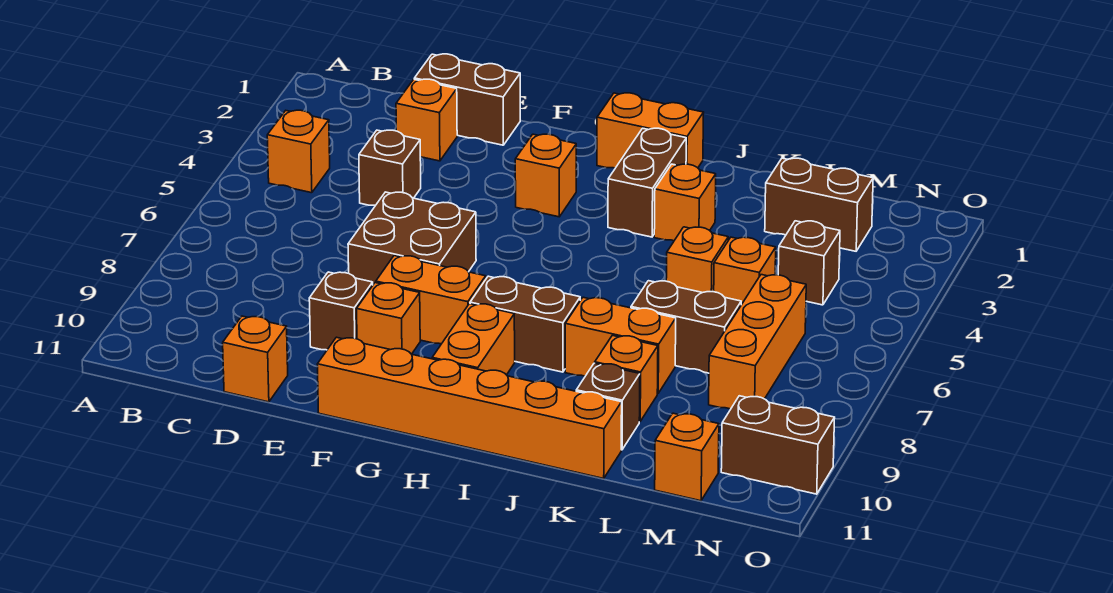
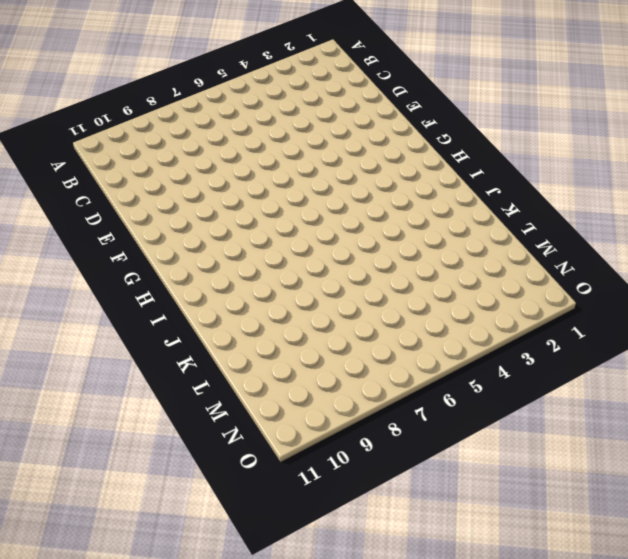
none -> orange brick B4 level 1
none -> brown brick D1:E1 level 1
none -> orange brick D2 level 1

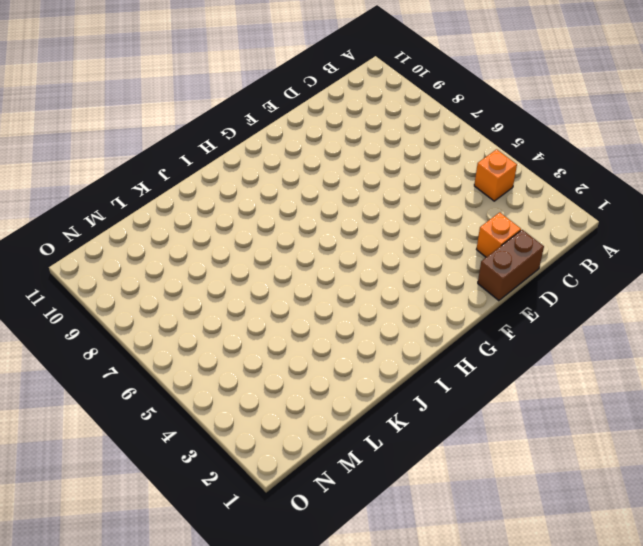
none -> brown brick D4 level 1
none -> orange brick D11 level 1
none -> brown brick E6:F7 level 1

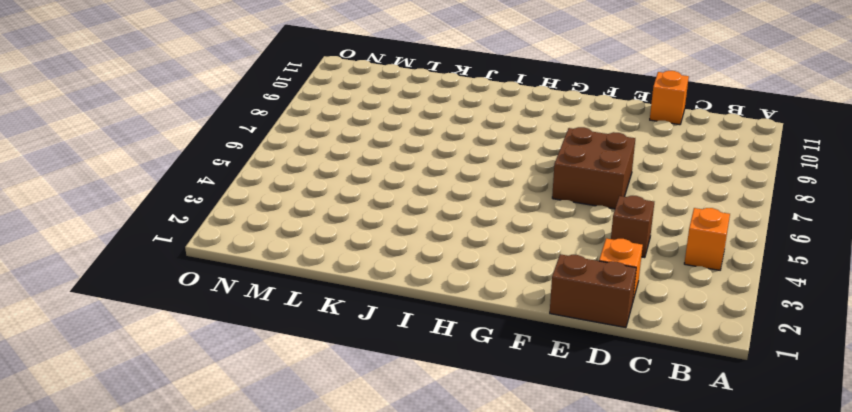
none -> brown brick E9 level 1
none -> orange brick F8:G8 level 1
none -> orange brick F9 level 1

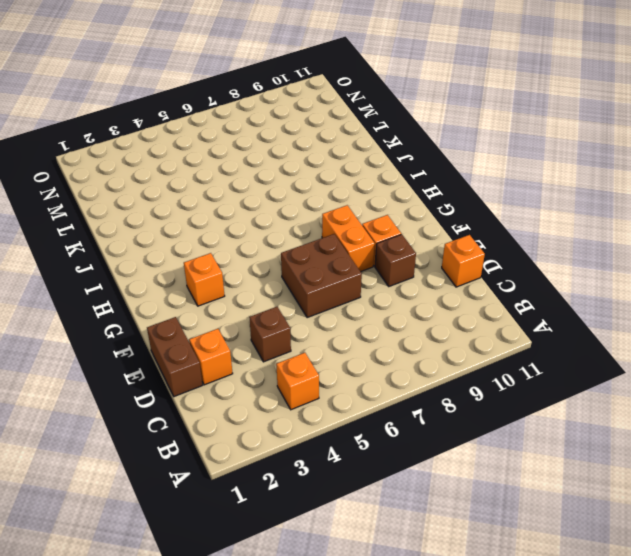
none -> orange brick F11:K11 level 1
none -> orange brick H1:I1 level 1
none -> brown brick H8:I8 level 1

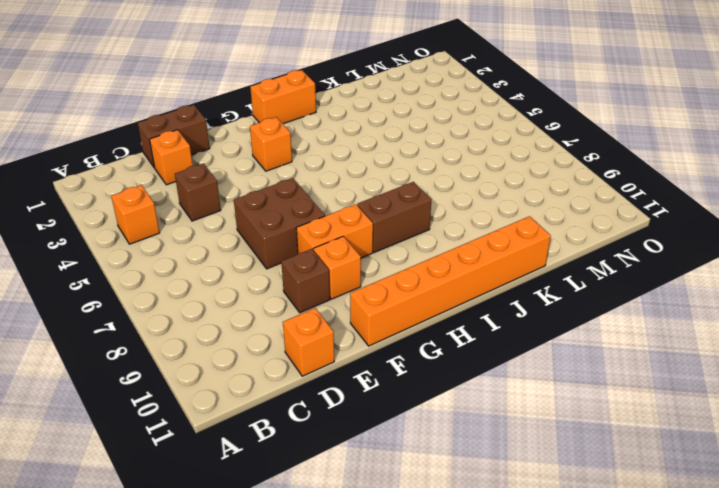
none -> orange brick H9:H10 level 1
none -> brown brick I2:I3 level 1
none -> orange brick J3 level 1

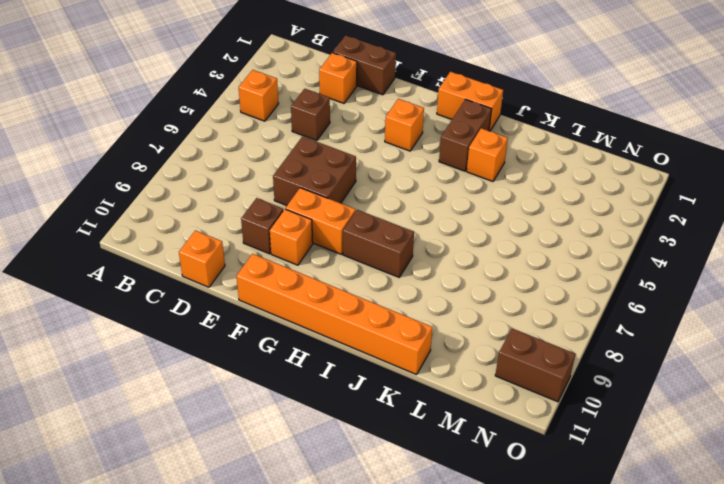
none -> orange brick H9:H10 level 1
none -> orange brick J8:K8 level 1
none -> orange brick K5 level 1

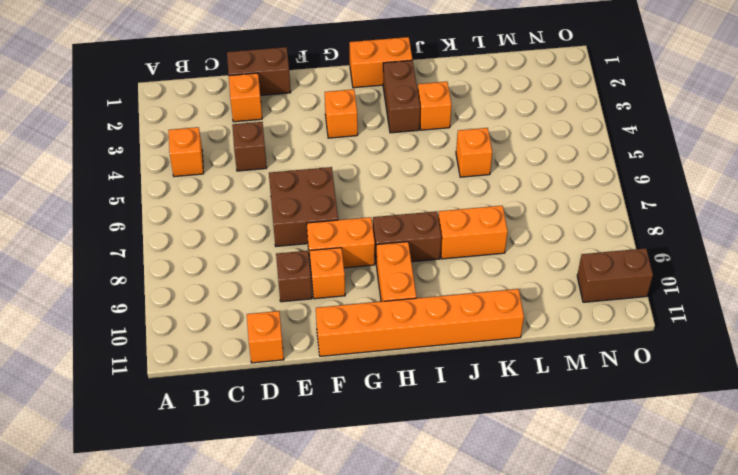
none -> brown brick K7:L7 level 1
none -> orange brick K9 level 1
none -> brown brick K10 level 1

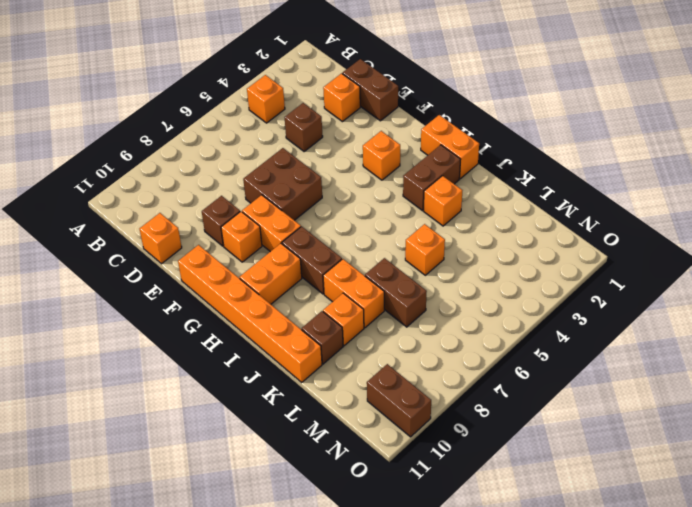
none -> brown brick L2:M2 level 1
none -> orange brick L5 level 1
none -> brown brick M4 level 1

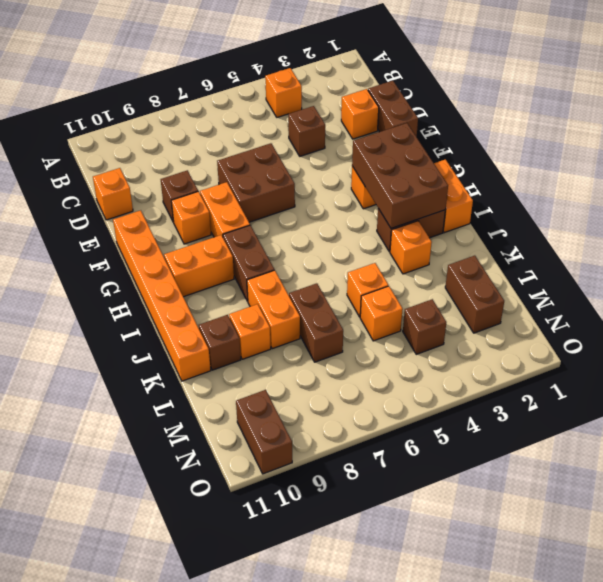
brown brick G2:I3 level 2 -> none
none -> orange brick M6:M8 level 1
none -> orange brick M11 level 1

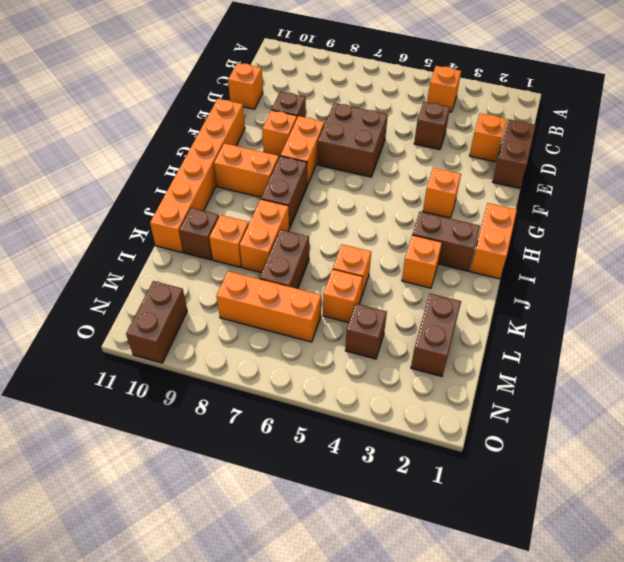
none -> orange brick M11 level 1

